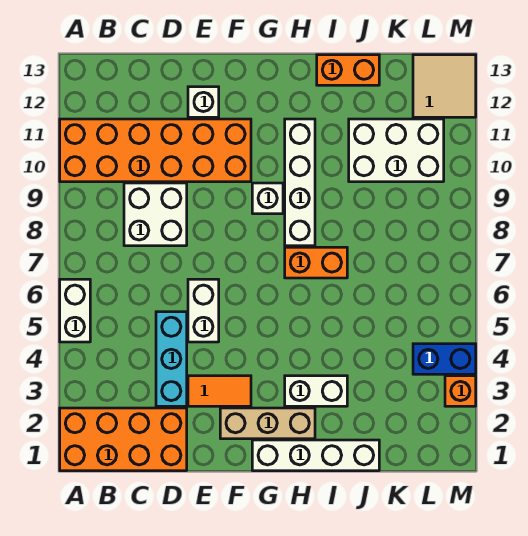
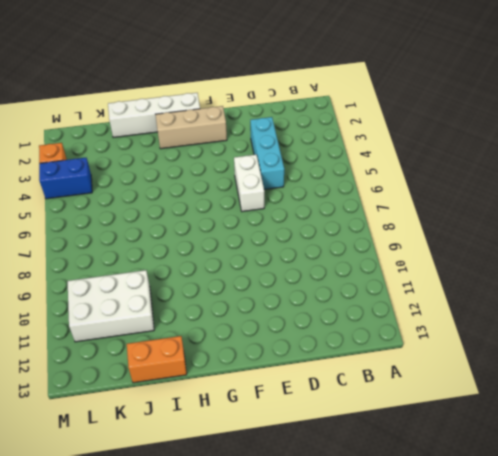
none -> orange brick A1:D2 level 1
none -> white brick A5:A6 level 1
none -> orange brick A10:F11 level 1

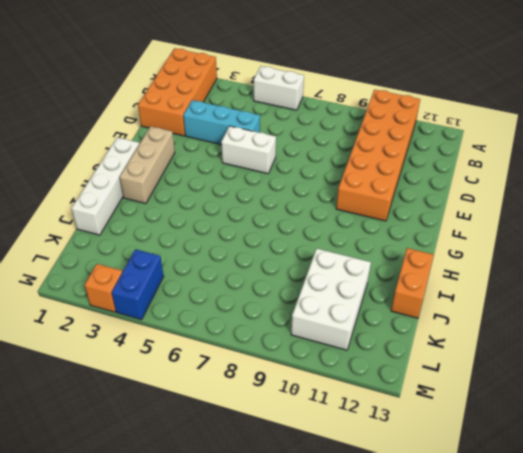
none -> white brick C8:D9 level 1
none -> orange tile E3:F3 level 1
none -> white brick E12 level 1

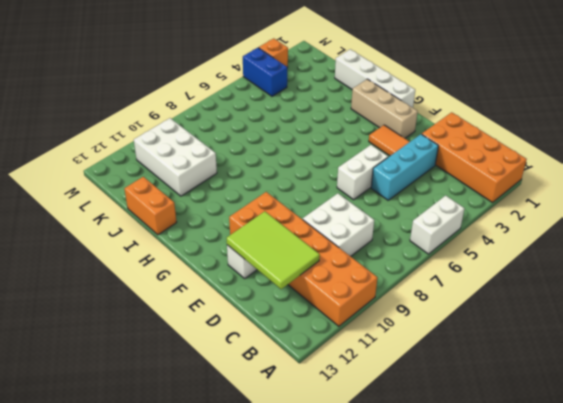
lime tile C11:E12 level 2 -> none
none -> white brick G9 level 1
none -> white brick H3:I3 level 1
none -> orange brick H7:I7 level 1

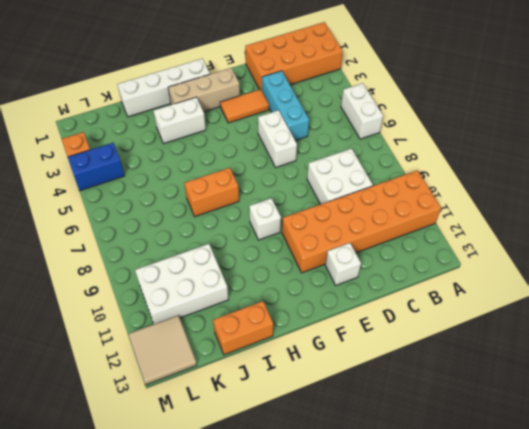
none -> white brick H8:H11 level 1

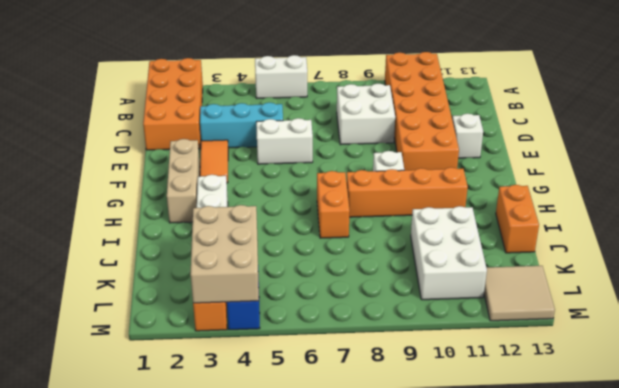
orange brick H8:H11 level 1 -> white brick H8:H11 level 1
tan brick K3:M4 level 2 -> none
none -> white brick G1:J1 level 1

